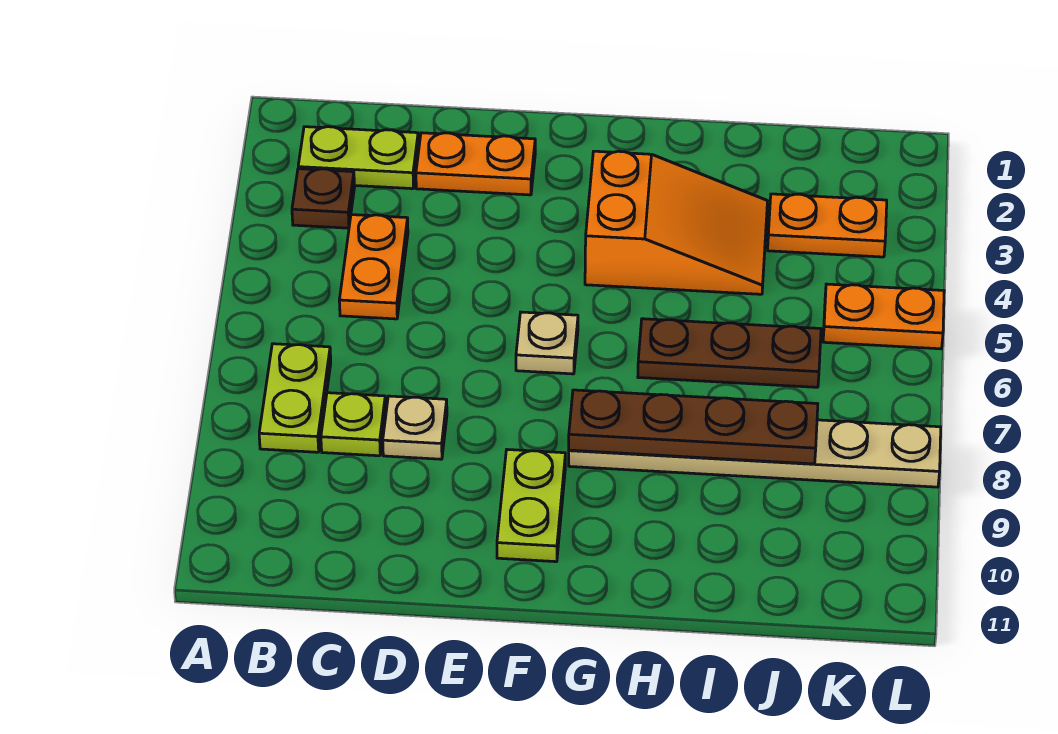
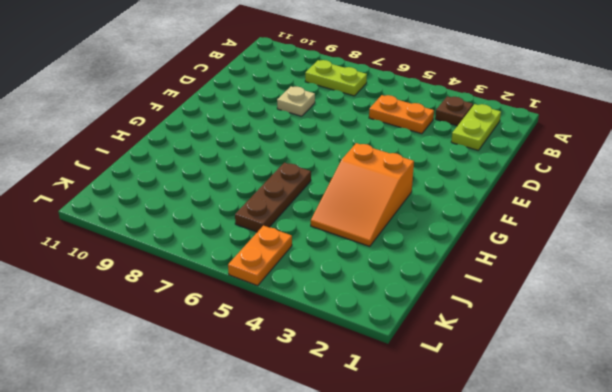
none -> lime plate C8 level 1
none -> orange plate D2:E2 level 1
none -> tan plate F6 level 1

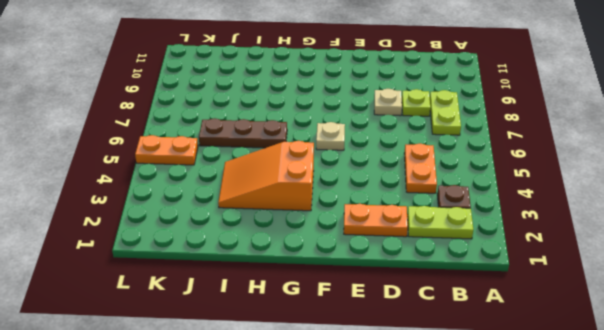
none -> lime plate F9:F10 level 1
none -> tan plate G8:L8 level 1
none -> orange plate J3:K3 level 1

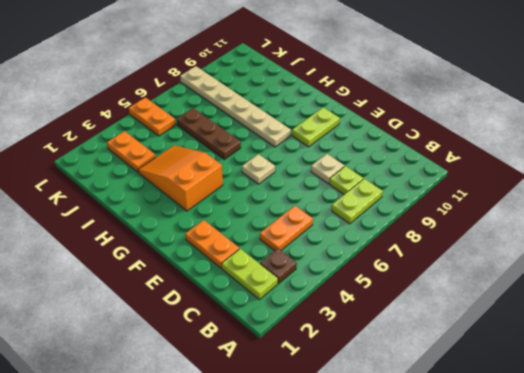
none -> brown plate G8:J8 level 2

